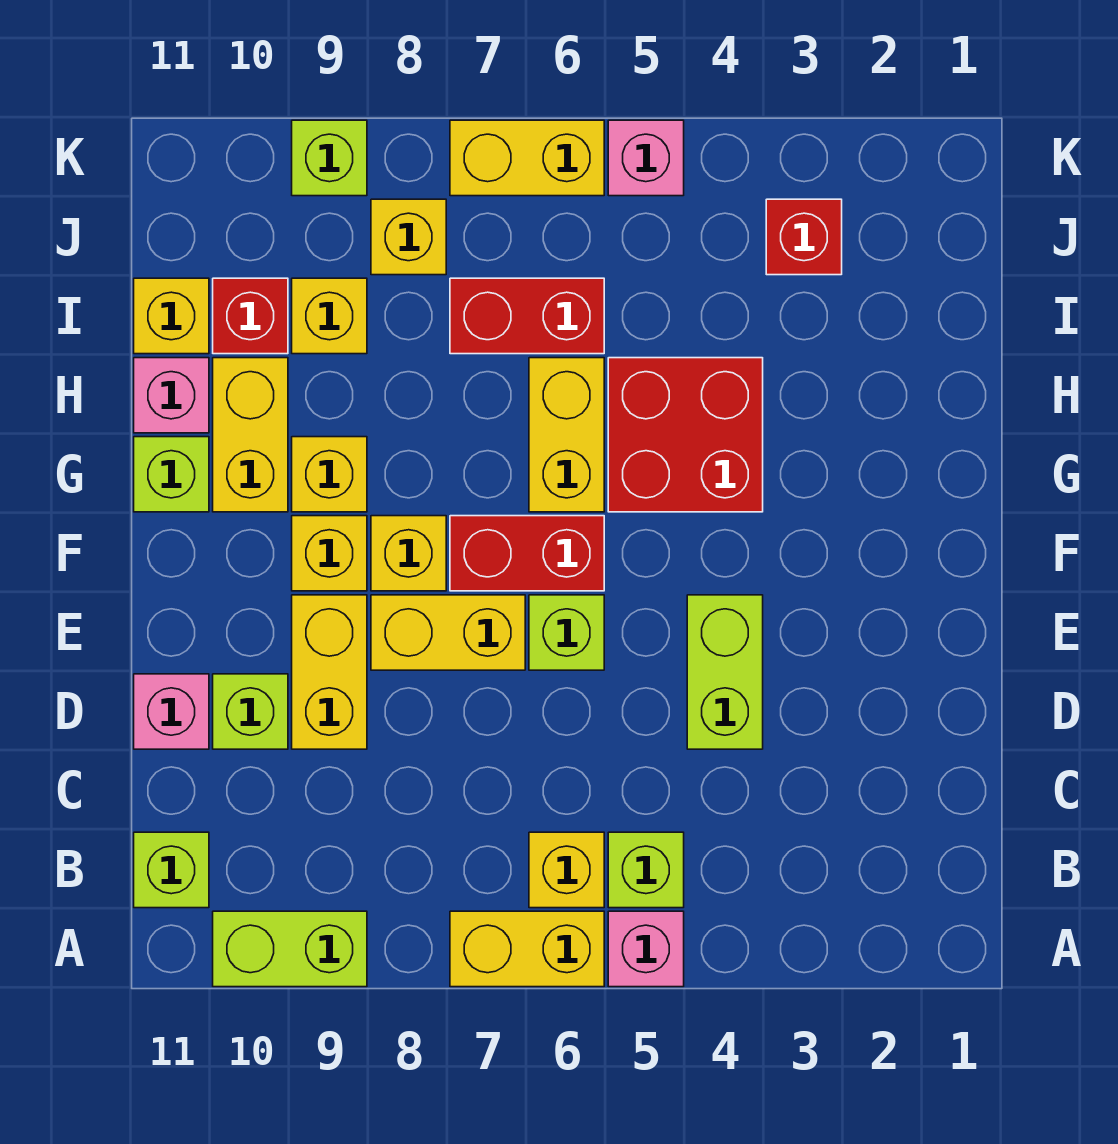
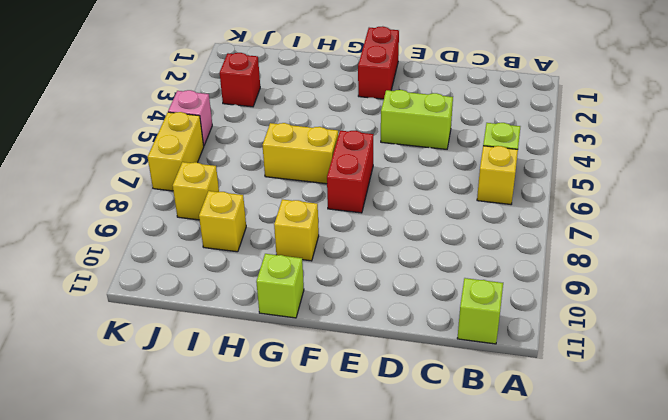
red brick F1:F2 level 1 -> red brick I6:I7 level 1
none -> pink brick A5 level 1
none -> yellow brick A6:A7 level 1
none -> lime brick A9:A10 level 1
none -> yellow brick D9:E9 level 1

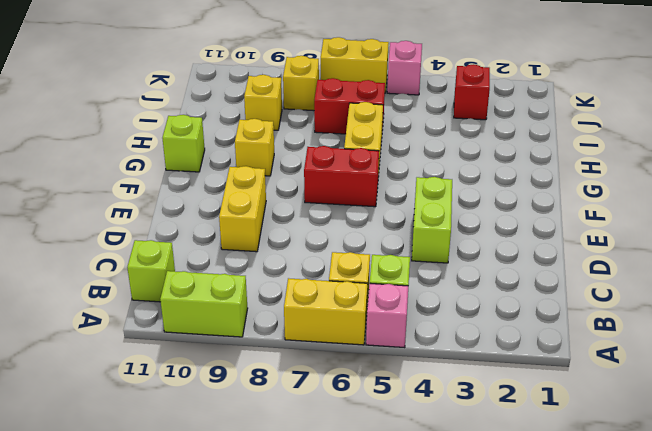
none -> lime brick D10 level 1
none -> pink brick D11 level 1
none -> lime brick E6 level 1
none -> yellow brick E7:E8 level 1

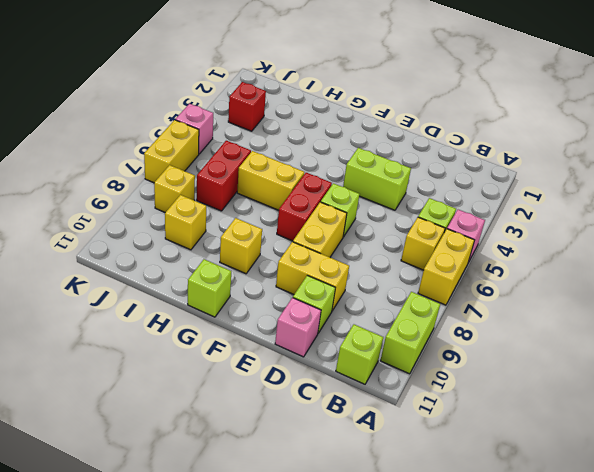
none -> yellow brick F8 level 1
none -> yellow brick F9 level 1
none -> red brick G4:H5 level 1
none -> yellow brick G10:H10 level 1

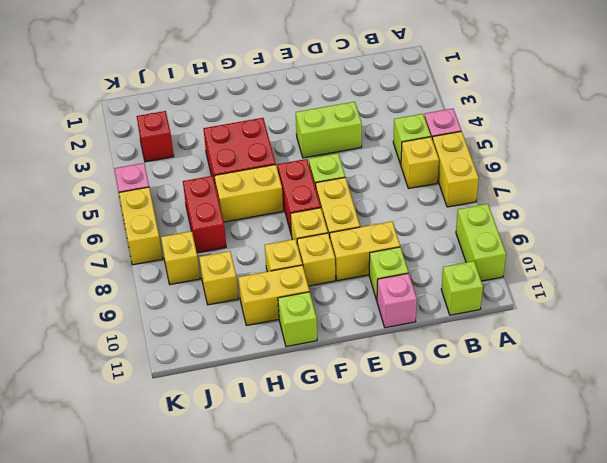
none -> pink brick H11 level 1
none -> red brick I10 level 1
none -> yellow brick I11 level 1
none -> lime brick K9 level 1

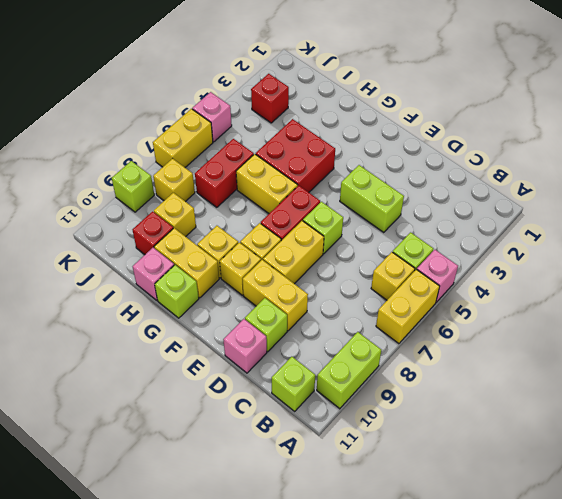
none -> yellow brick I11 level 1

